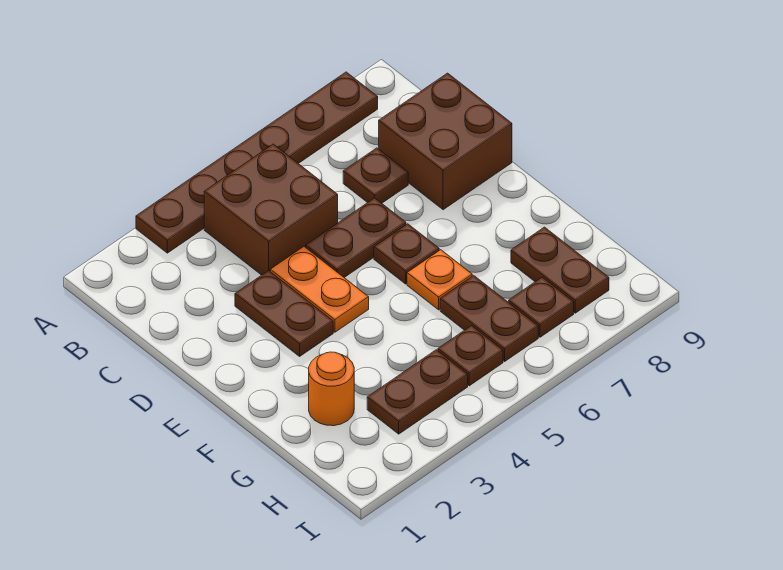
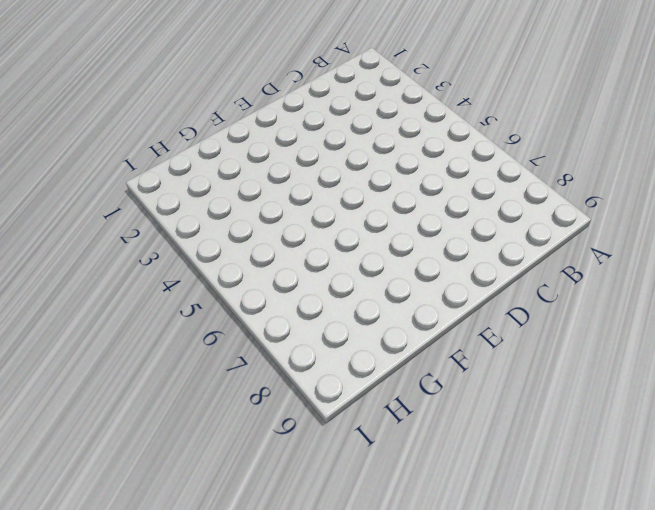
none -> brown plate A3:A8 level 1
none -> brown brick B4:C5 level 1
none -> brown plate C7 level 1

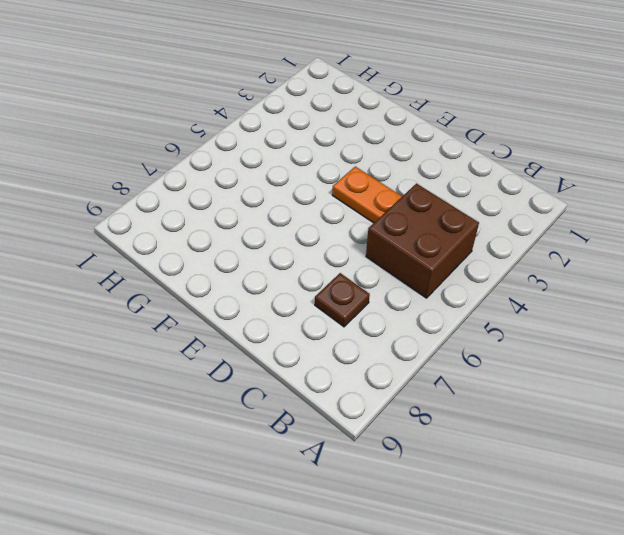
none -> brown plate A3:A8 level 1
none -> brown brick C8:D9 level 1
none -> brown plate D3:E3 level 1

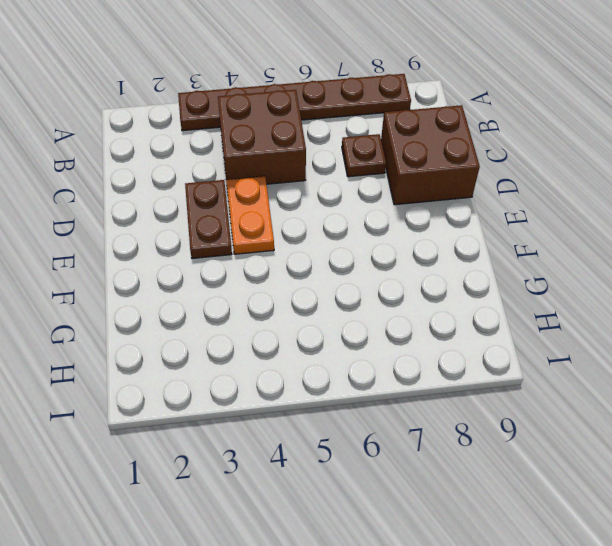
none -> brown plate D5:D6 level 1
none -> brown plate E6 level 1
none -> orange plate F6 level 1

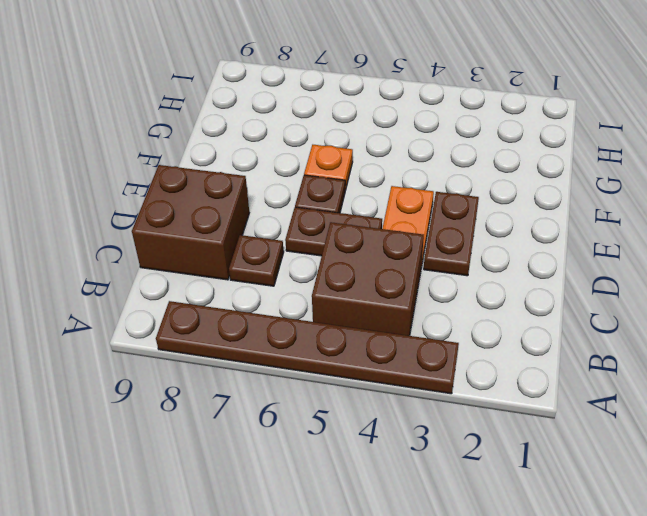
none -> orange round brick G2 level 1
none -> brown plate G6:H6 level 1
none -> brown plate G8:H8 level 1

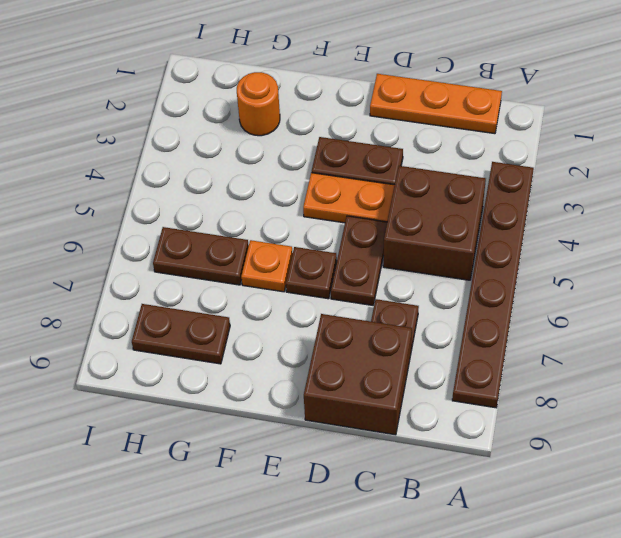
orange plate B1:D1 level 1 -> none
none -> brown plate H3:H4 level 1
none -> brown plate H5 level 1
none -> brown plate H7 level 1

